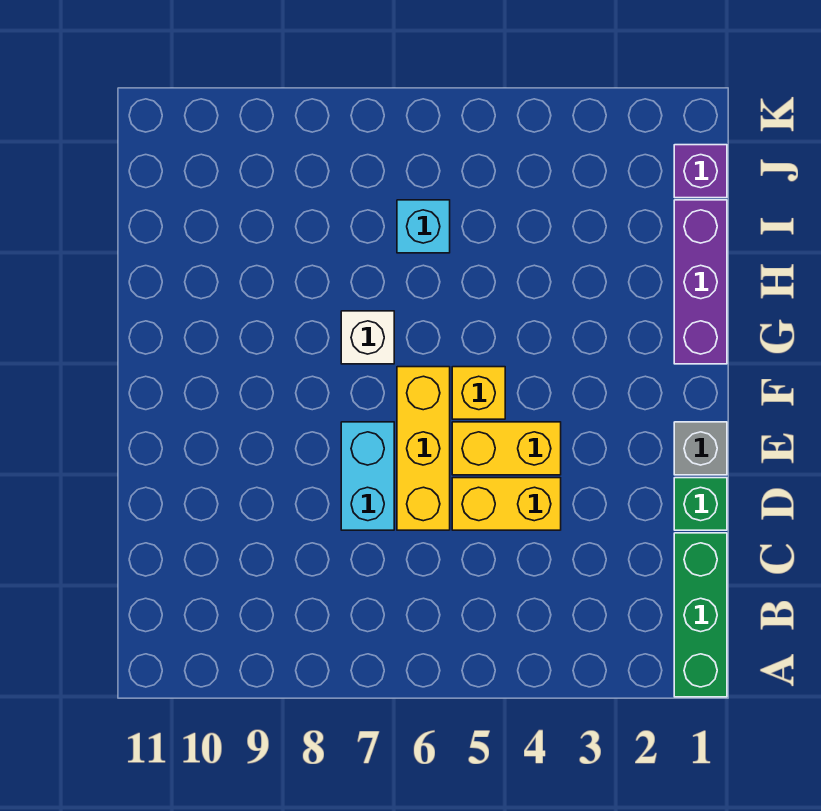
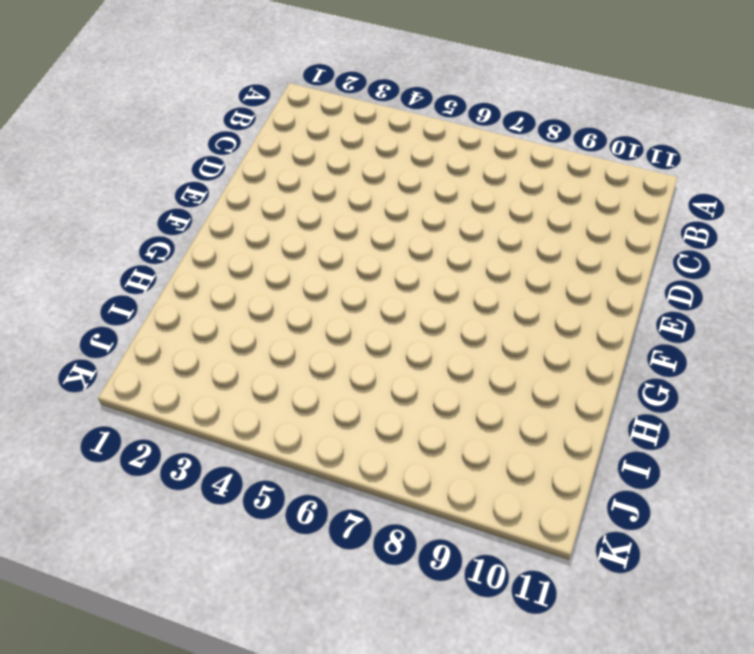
none -> green brick A1:C1 level 1
none -> green brick D1 level 1
none -> yellow brick D4:D5 level 1

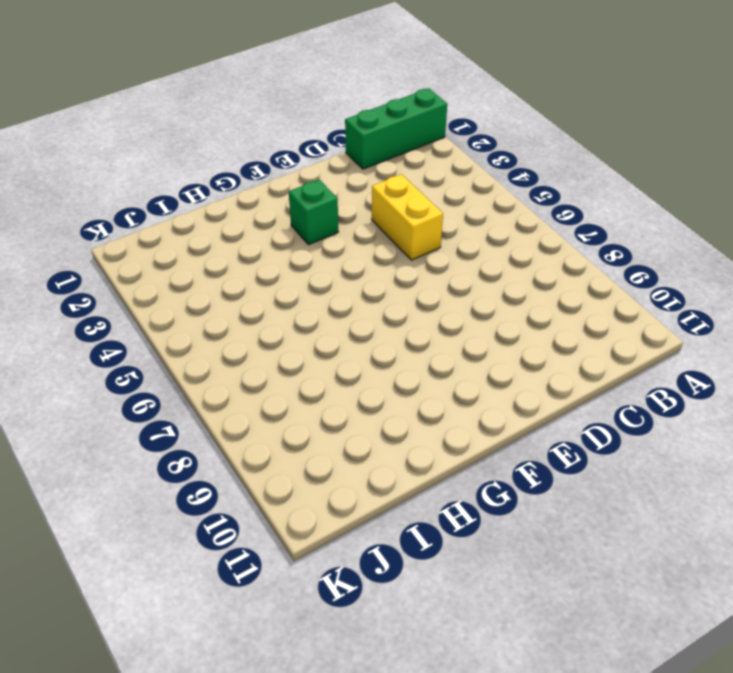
green brick F3 level 1 -> green brick D1 level 1
none -> yellow brick D6:F6 level 1
none -> cyan brick D7:E7 level 1
none -> grey brick E1 level 1

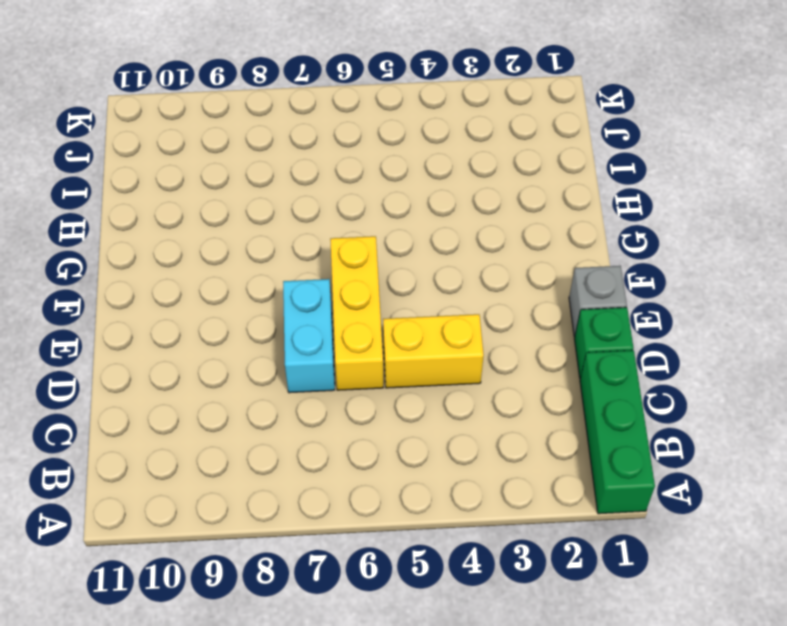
none -> yellow brick E4:E5 level 1
none -> yellow brick F5 level 1
none -> purple brick G1:I1 level 1

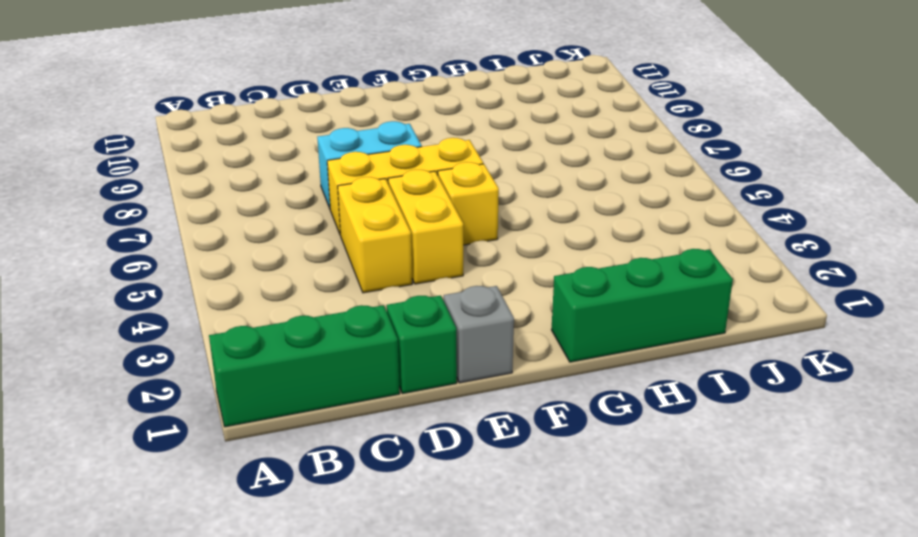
green brick G1:I1 level 1 -> purple brick G1:I1 level 1
none -> white brick G7 level 1
none -> cyan brick I6 level 1
none -> purple brick J1 level 1

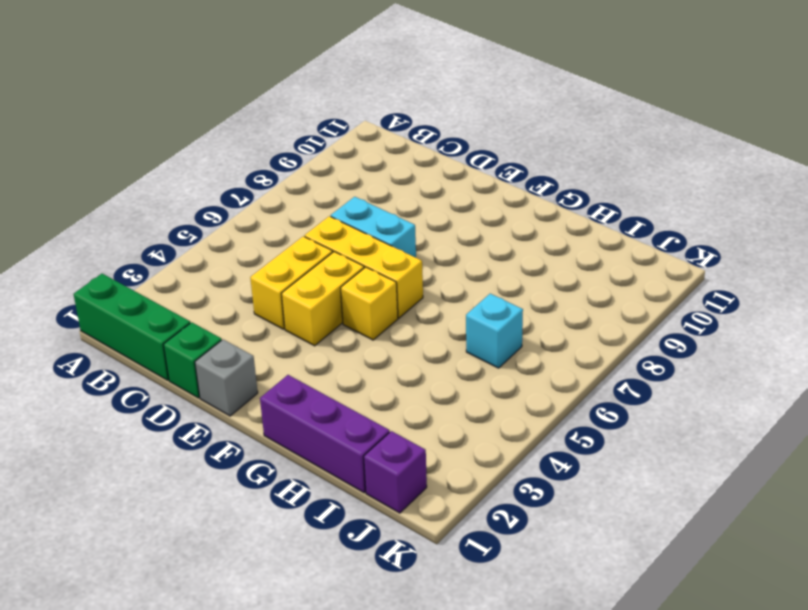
none -> white brick G7 level 1

